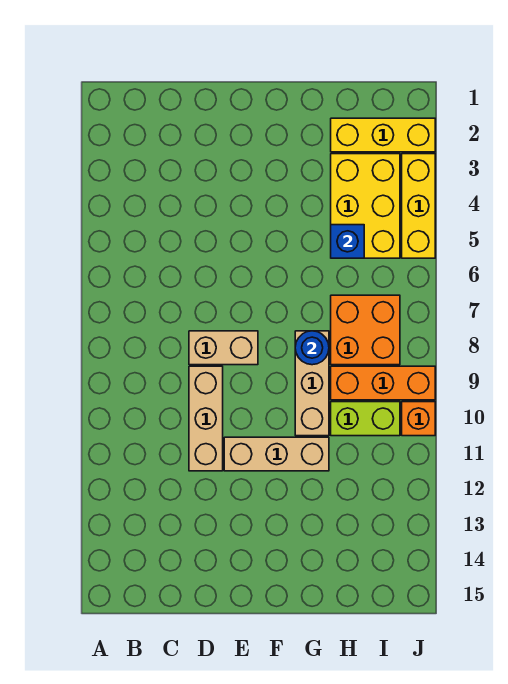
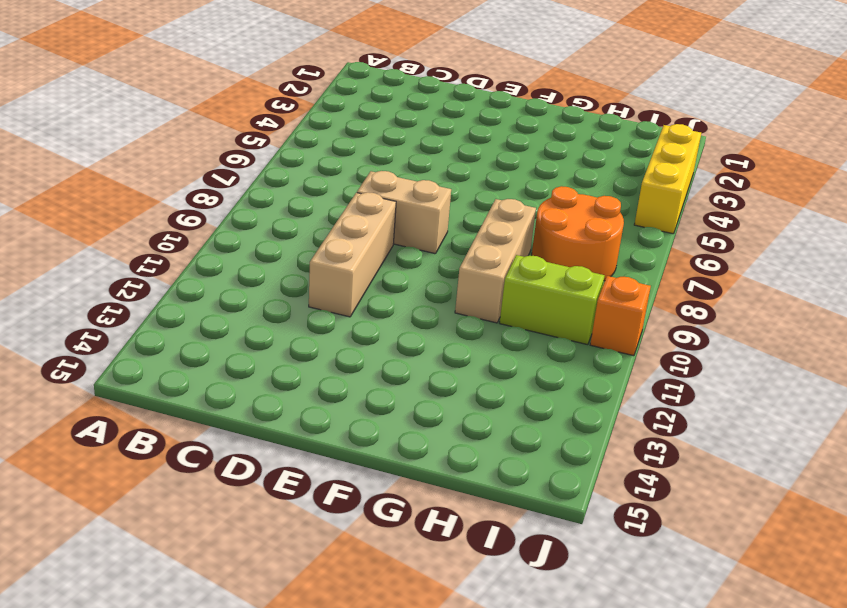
orange round brick H7:I8 level 1 -> orange brick H7:I8 level 1
none -> tan brick E11:G11 level 1
none -> yellow brick H2:J2 level 1
none -> yellow brick H3:I5 level 1

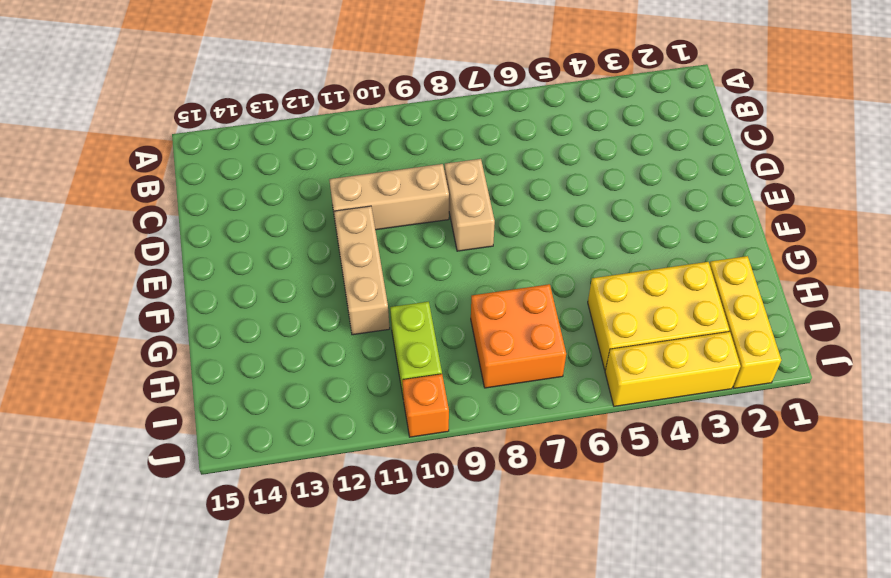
none -> tan brick G8:G10 level 1
none -> orange brick H9:J9 level 1
none -> blue round brick G8 level 2

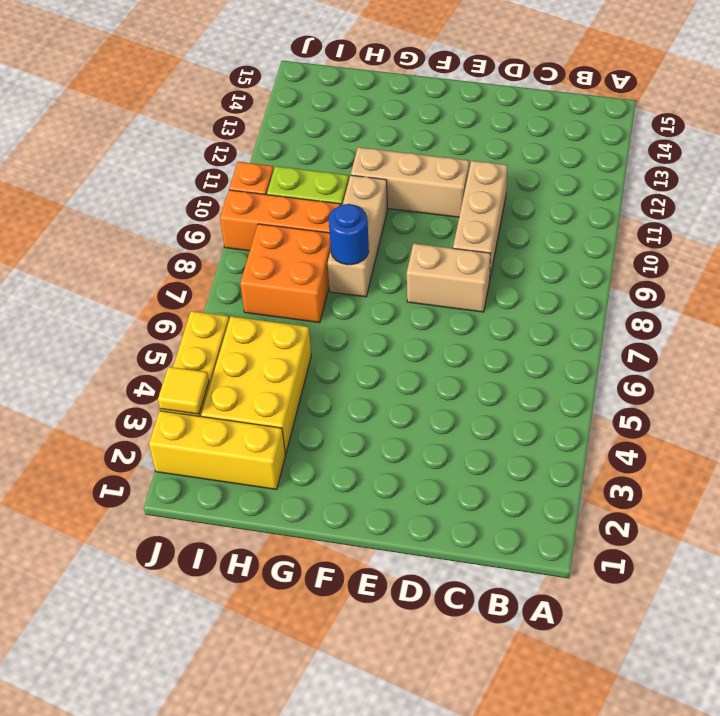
yellow tile J3 level 2 -> none
none -> blue brick H5 level 2

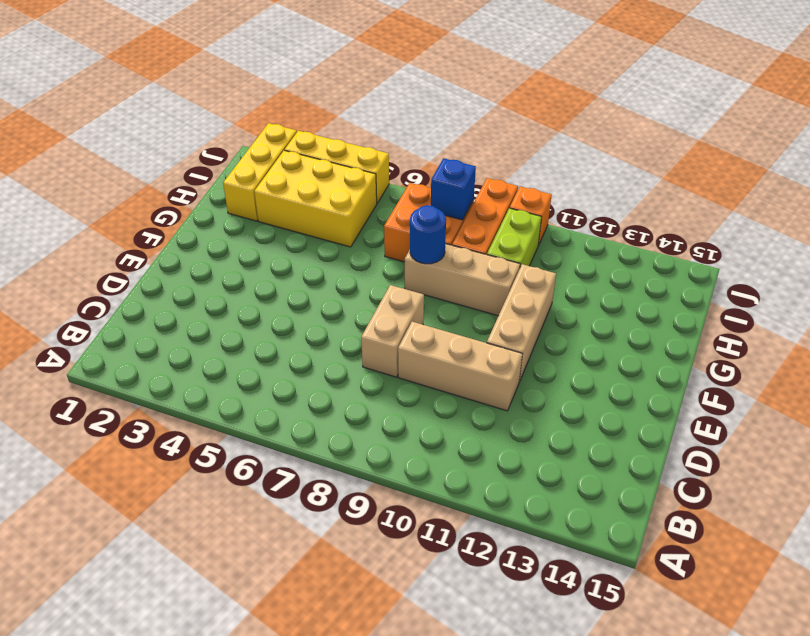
blue brick I8 level 2 -> blue brick H5 level 2

